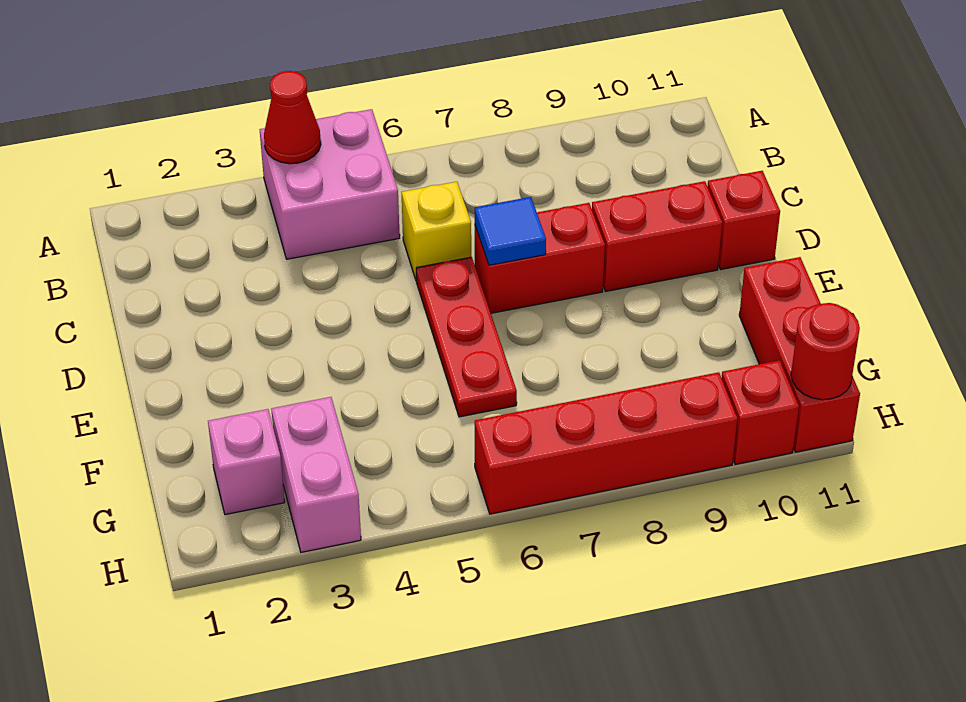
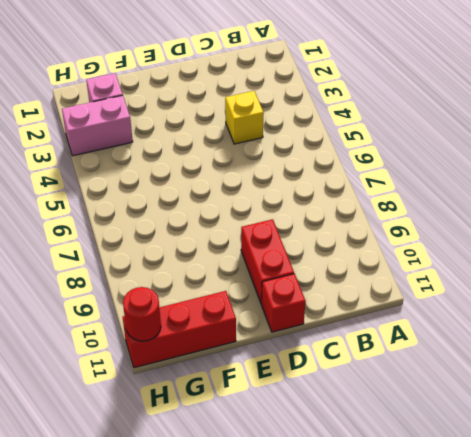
yellow brick C4 level 1 -> yellow brick C6 level 1
none -> pink brick A4:B5 level 1
none -> red plate D6:F6 level 1
none -> red brick D7:D8 level 1

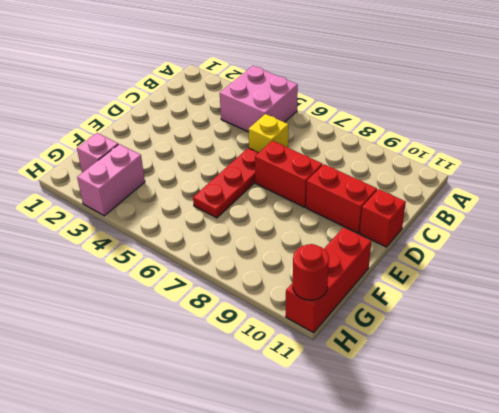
none -> red brick H6:H9 level 1
none -> red brick H10 level 1
none -> red cone A4 level 2

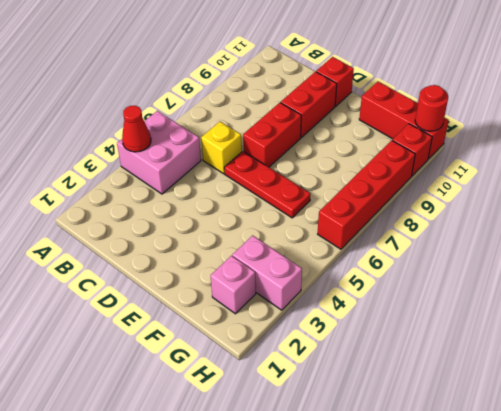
none -> blue tile D7 level 2

